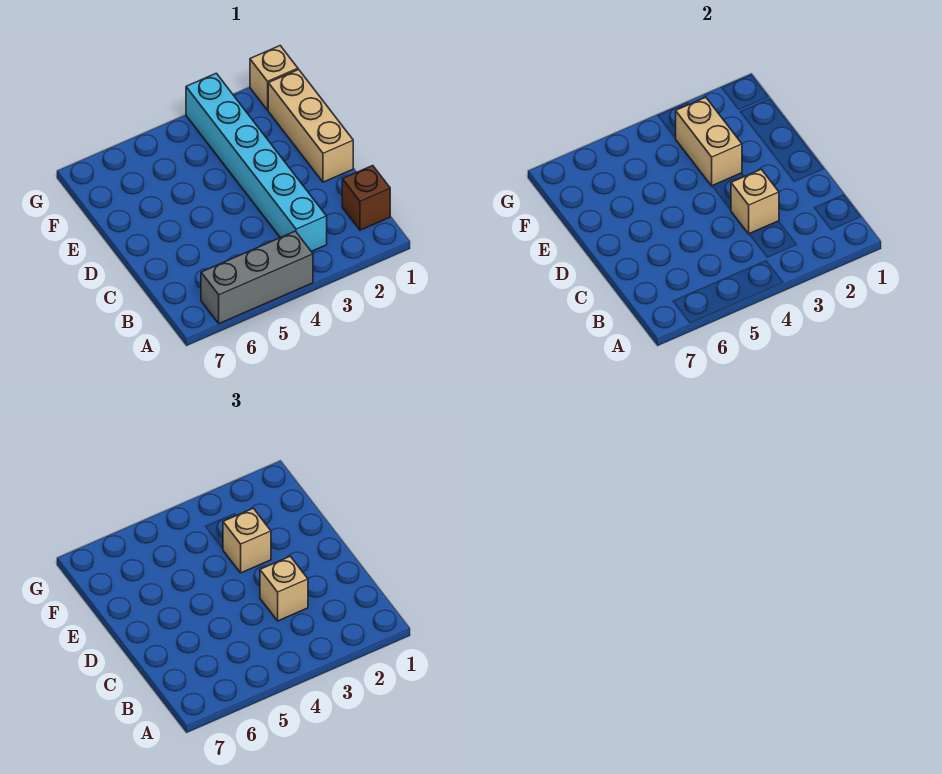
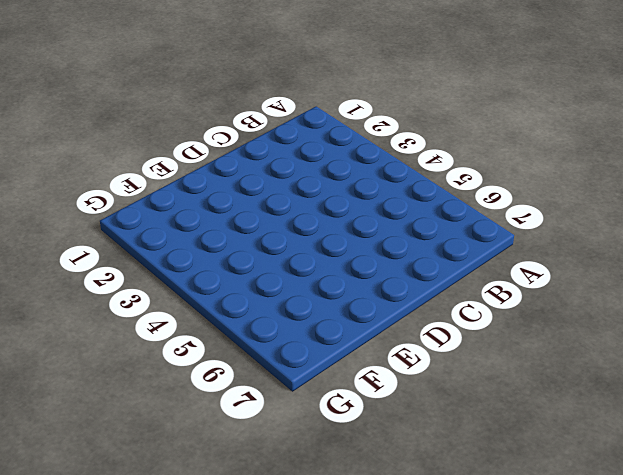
none -> grey brick A4:A6 level 1
none -> brown brick B1 level 1

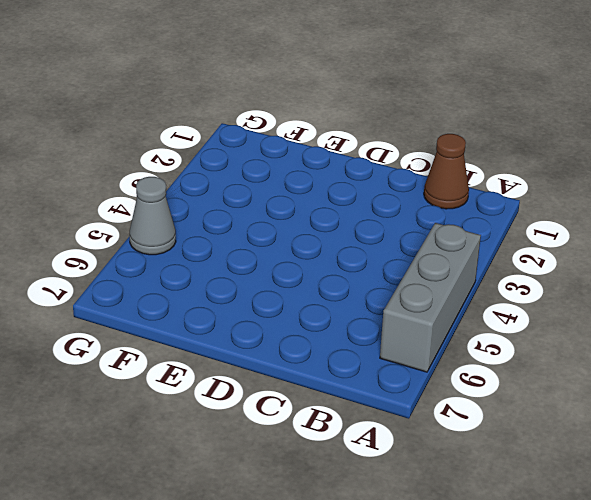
brown cone B1 level 1 -> brown brick B1 level 1
grey cone G5 level 1 -> none
none -> cyan brick B3:G3 level 1
none -> tan brick D1:F1 level 1

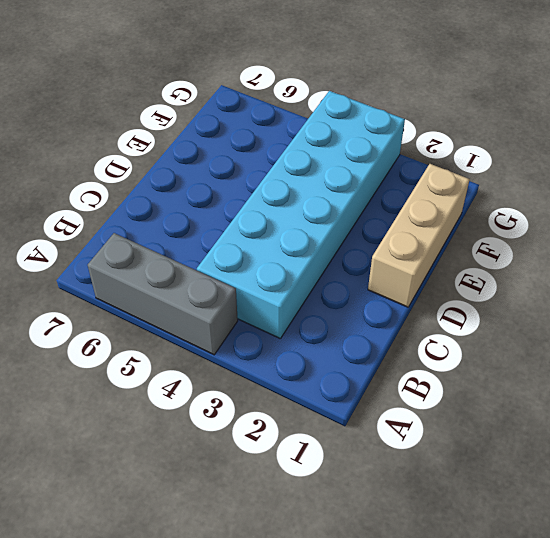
cyan brick B3:G4 level 1 -> cyan brick B3:G3 level 1
none -> brown brick B1 level 1
none -> tan brick G1 level 1

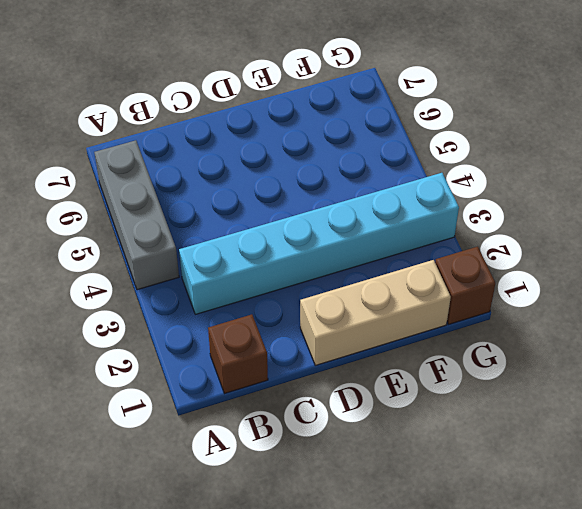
brown brick G1 level 1 -> tan brick G1 level 1
none -> tan brick C3 level 2
none -> tan brick E3:F3 level 2

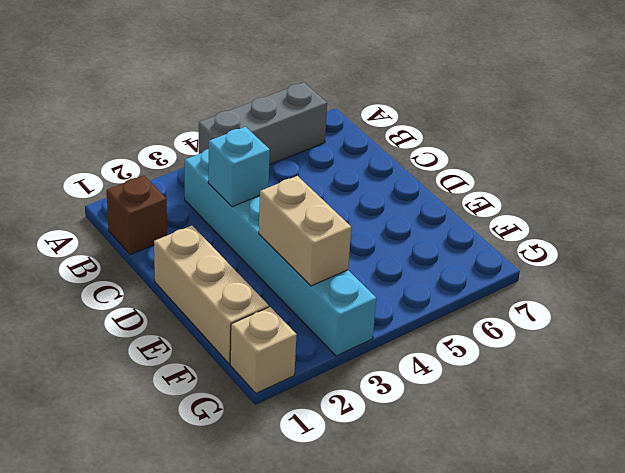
cyan brick C3 level 2 -> tan brick C3 level 2
none -> tan brick C3 level 3
none -> tan brick E3 level 3

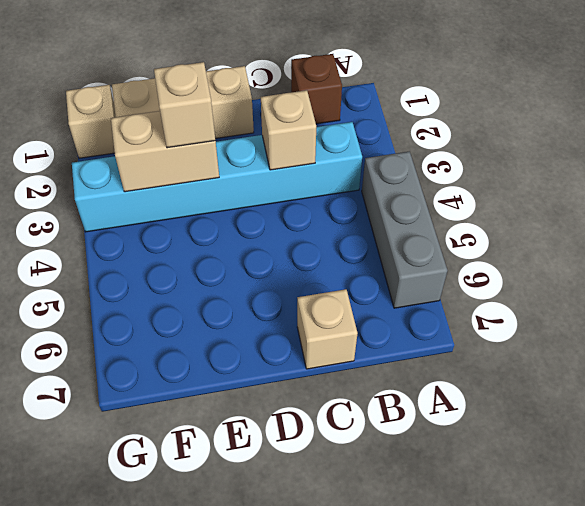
tan brick C7 level 1 -> tan brick C3 level 3

